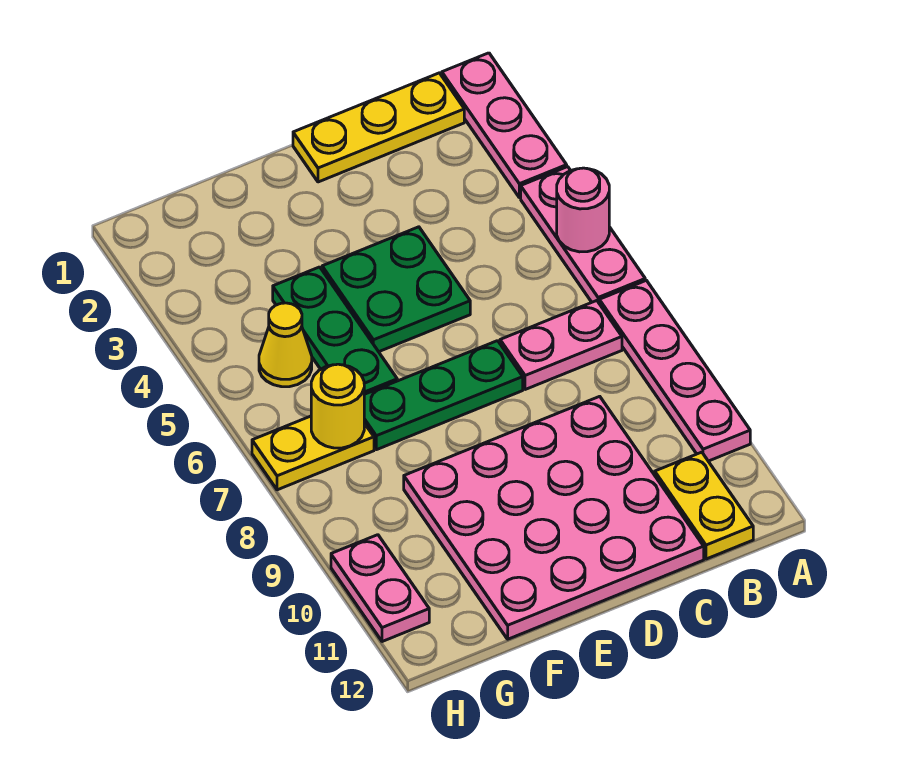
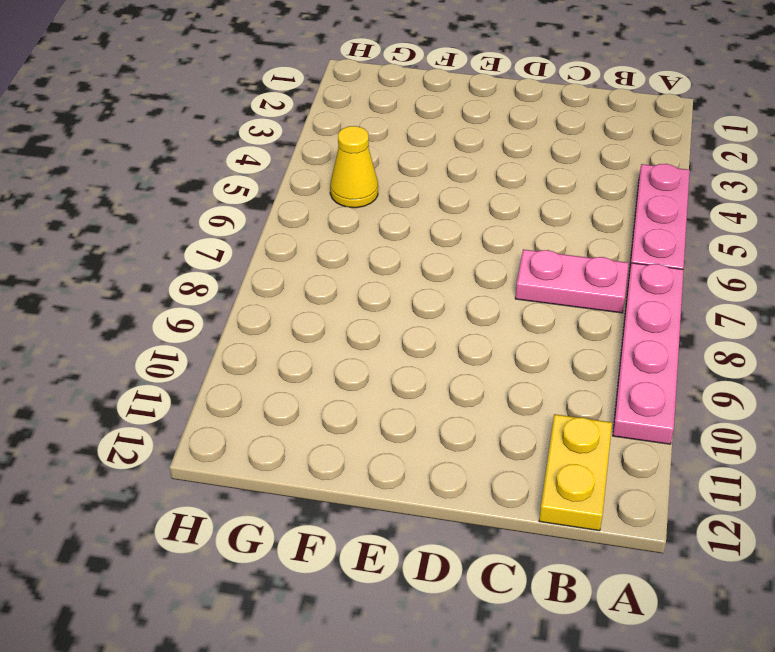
none -> pink plate A1:A3 level 1
none -> yellow plate B1:D1 level 1
none -> pink plate C9:F12 level 1

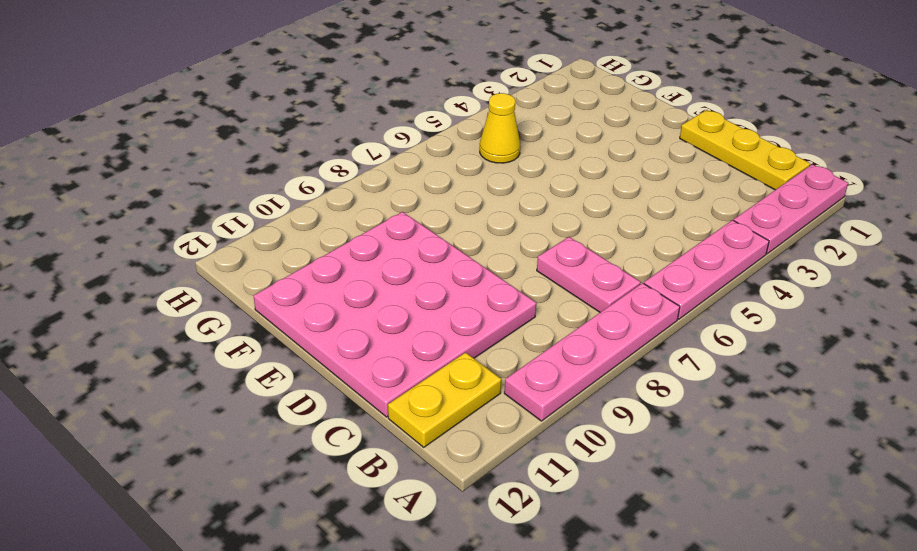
none -> green plate D4:E5 level 1
none -> green plate D7:F7 level 1
none -> green plate F4:F6 level 1

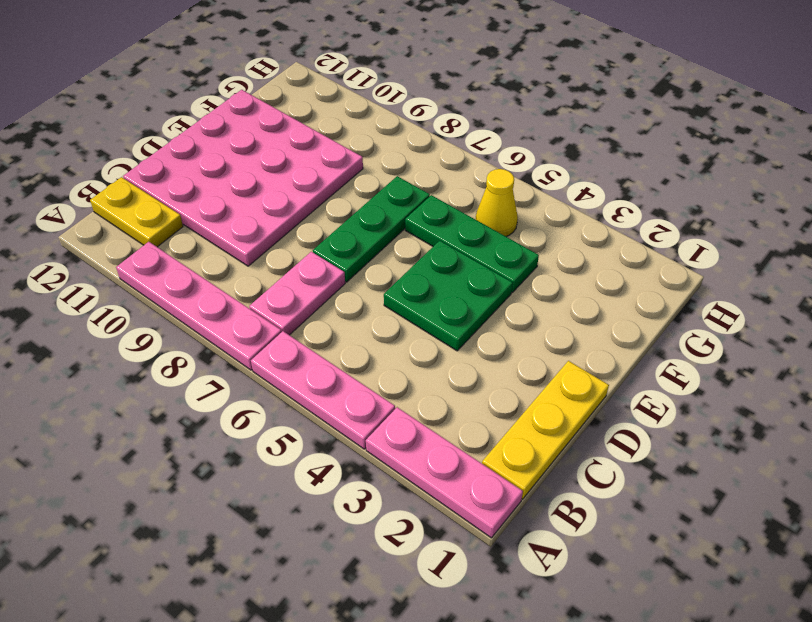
none -> yellow plate G7:H7 level 1
none -> pink plate H10:H11 level 1
none -> pink round brick A5 level 2

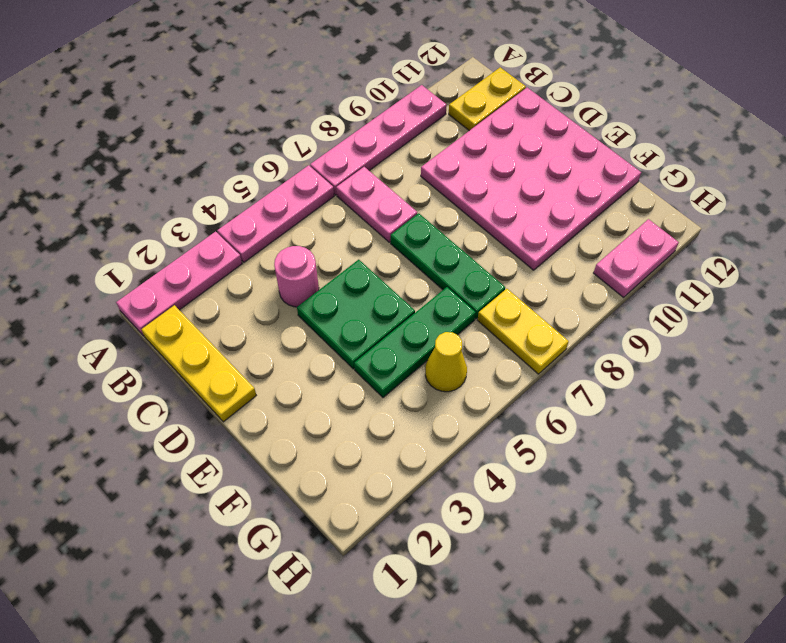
pink round brick C4 level 1 -> pink round brick A5 level 2
none -> yellow round brick G7 level 2

